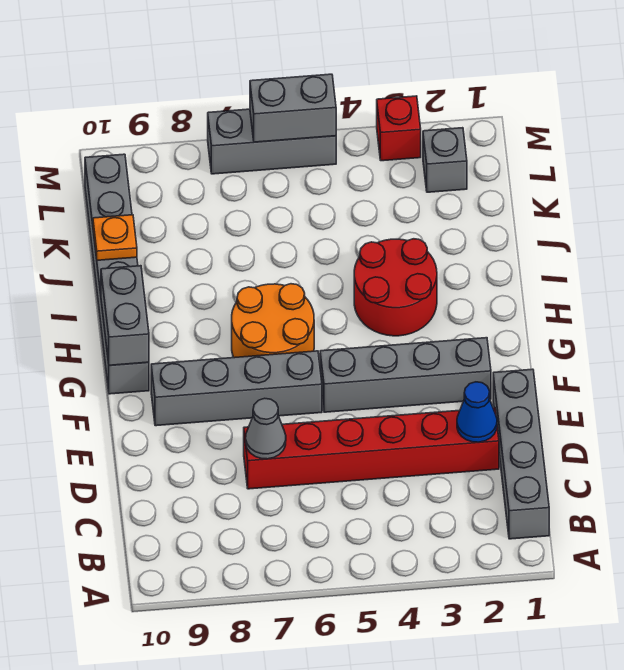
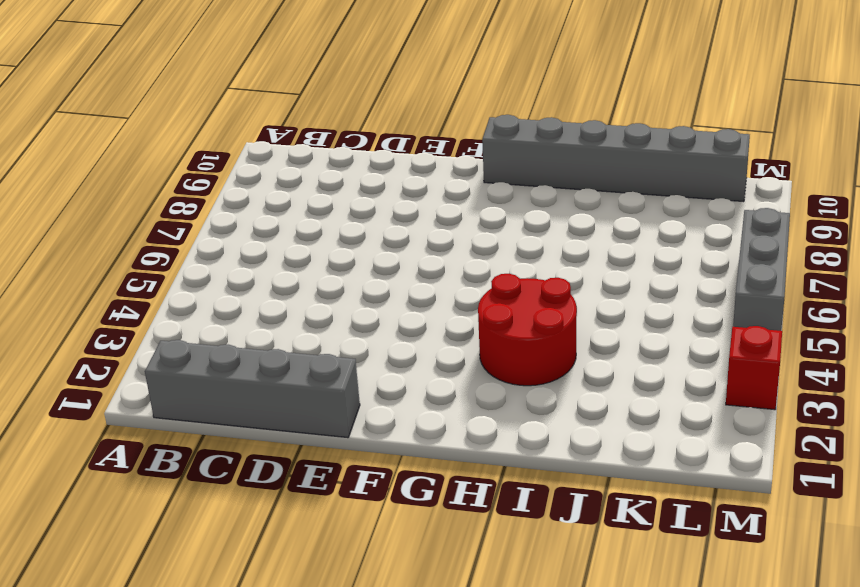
none -> red brick D2:D7 level 1
none -> grey brick F2:F5 level 1
none -> grey brick F6:F9 level 1

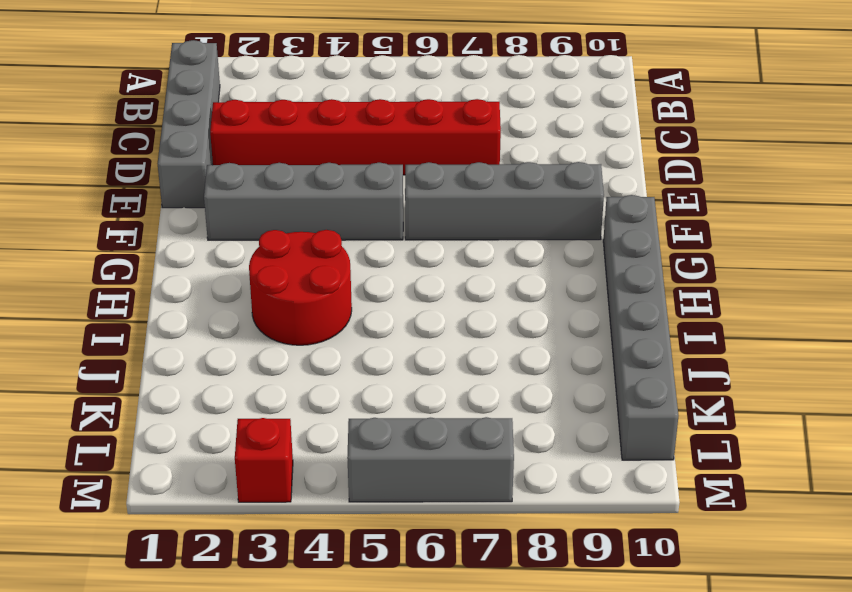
none -> orange round brick G6:H7 level 1
none -> grey brick L2 level 1
none -> blue cone D2 level 2

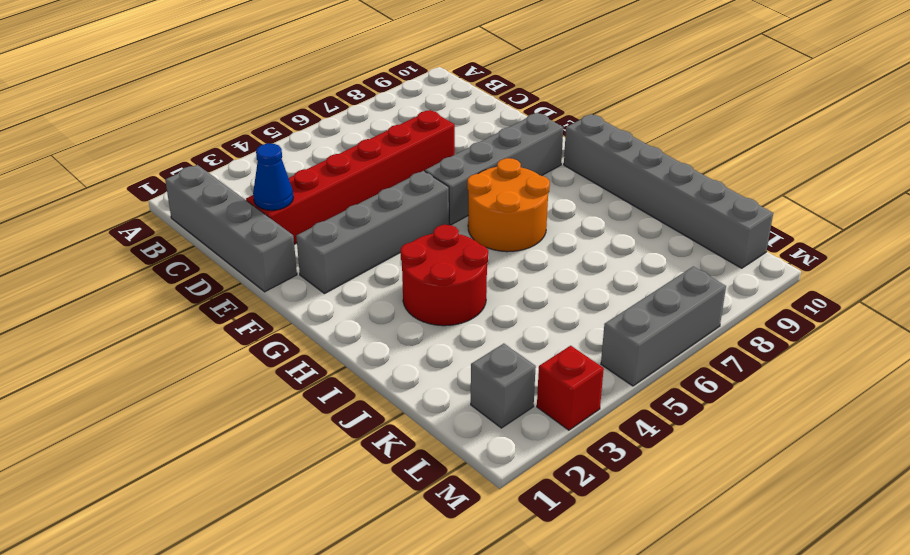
none -> grey cone D7 level 2
none -> grey brick G10:H10 level 2
none -> orange plate J10 level 2

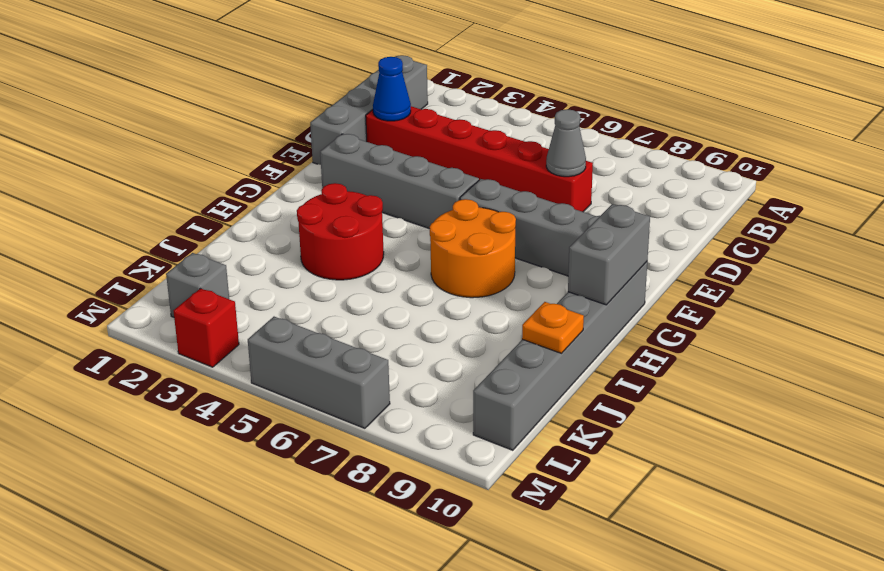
none -> grey brick M5:M6 level 2

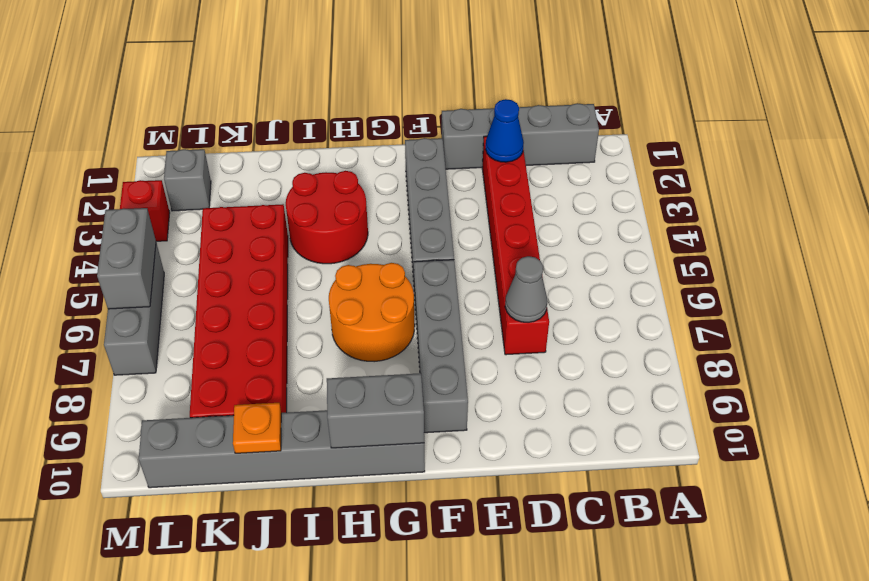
red brick J4:K9 level 1 -> none

